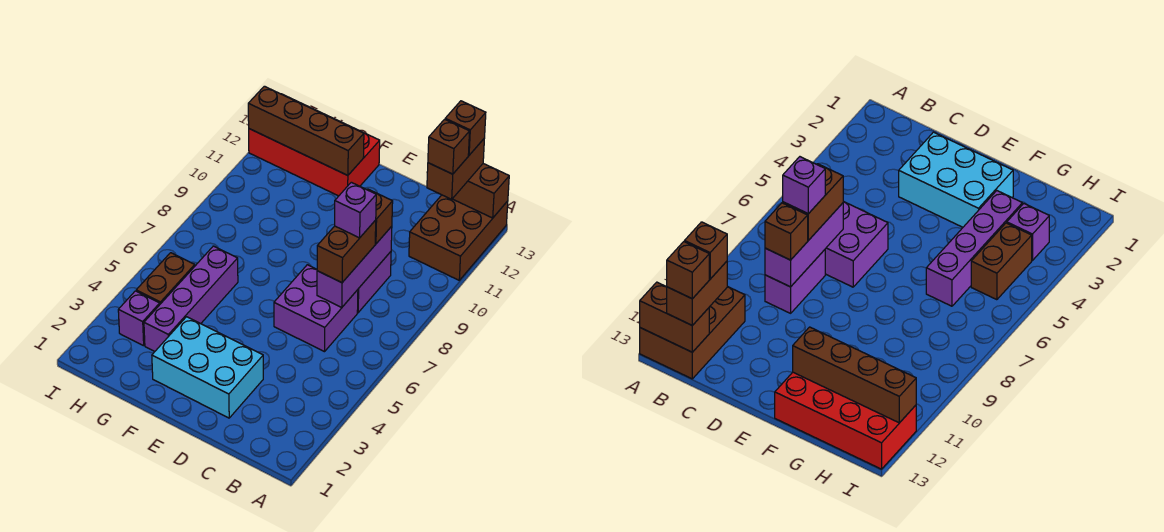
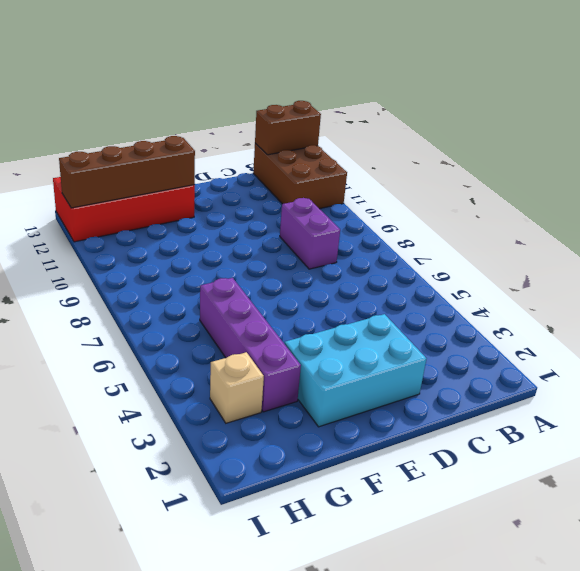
tan brick H3 level 1 -> purple brick H3 level 1
none -> purple brick C6:D7 level 1
none -> brown brick H4:H5 level 1
none -> purple brick C7:C9 level 2

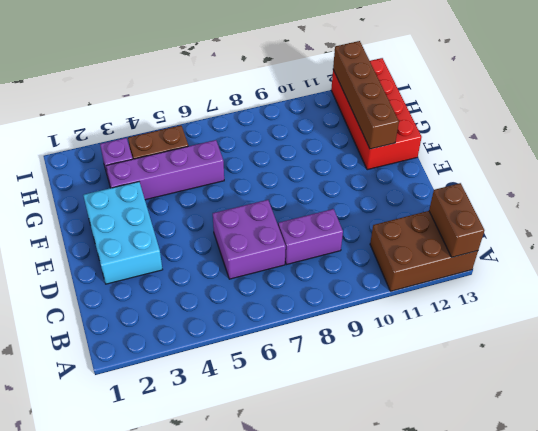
none -> purple brick C7:C9 level 2
none -> brown brick B12:B13 level 3
none -> brown brick C7:C8 level 3

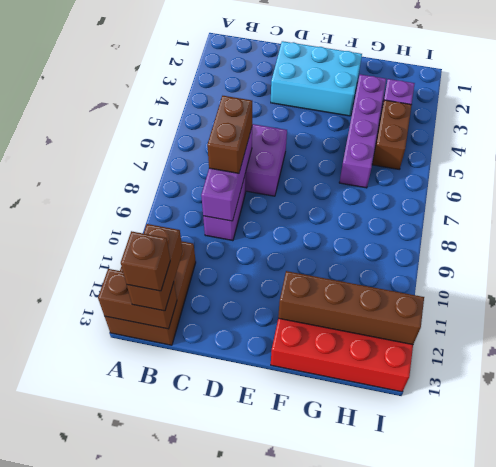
none -> brown brick C9 level 3
none -> brown brick B12 level 4
none -> purple brick C8 level 4

